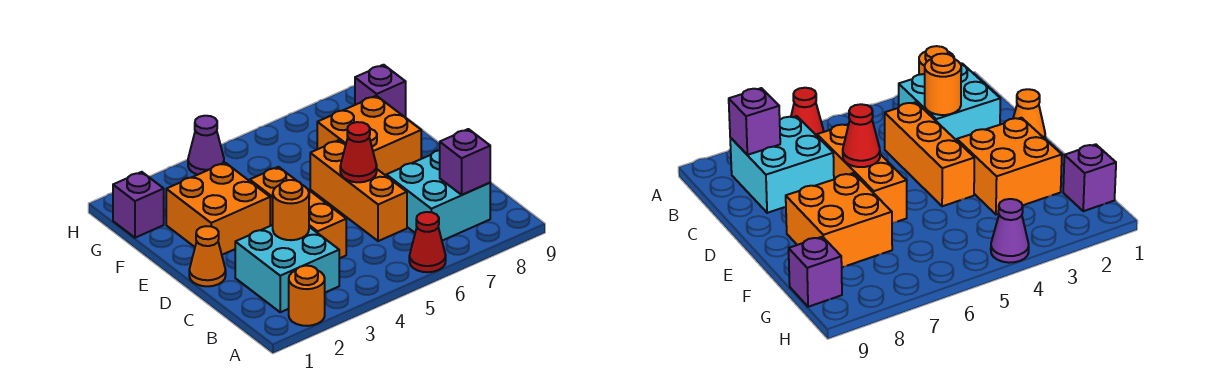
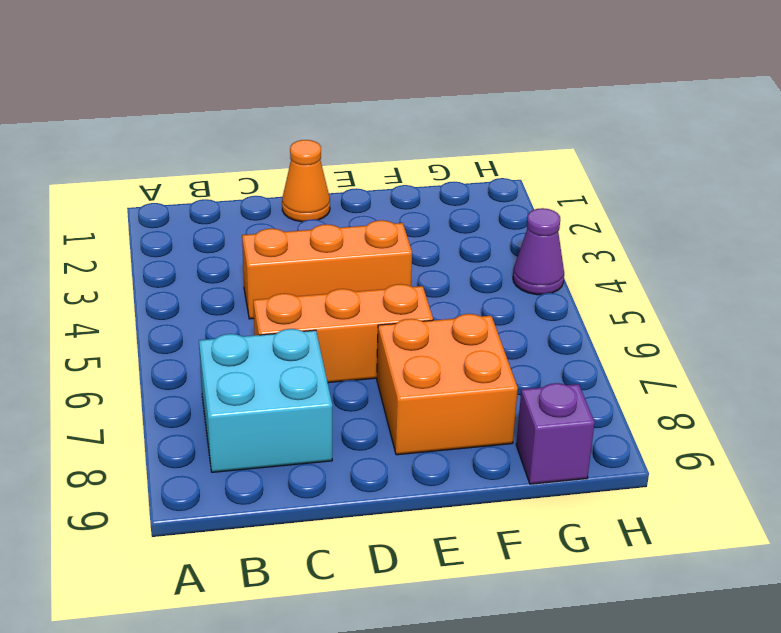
none -> orange round brick A2 level 1
none -> red cone A6 level 1
none -> cyan brick B2:C3 level 1

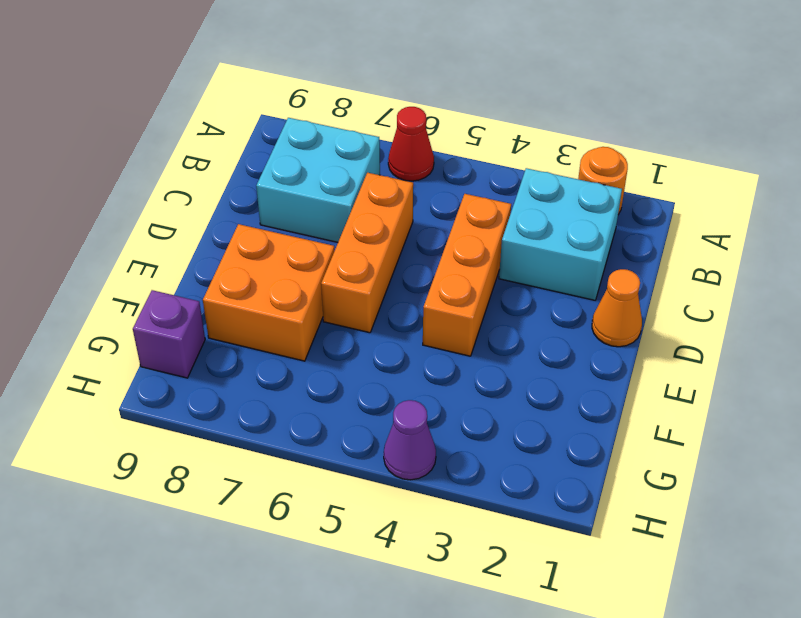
none -> orange brick E2:F3 level 1
none -> purple brick G1 level 1
none -> purple brick B8 level 2

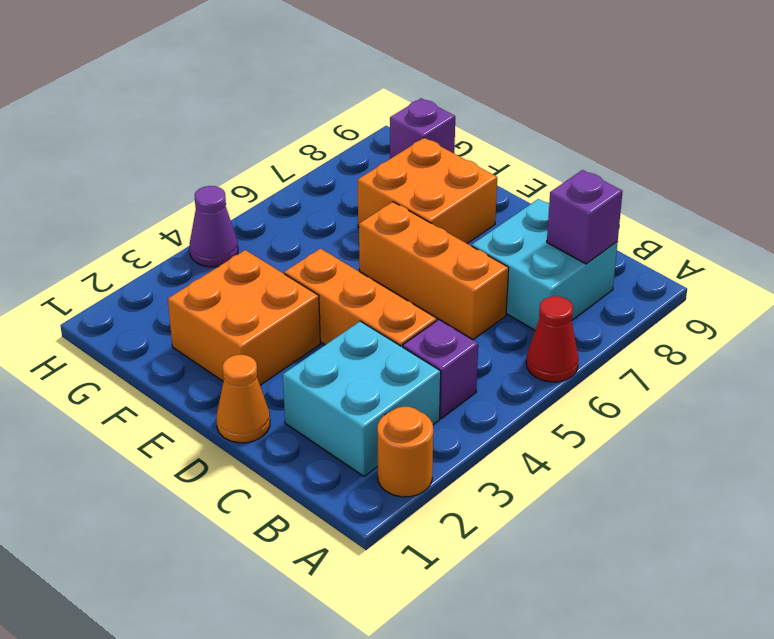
purple brick B4 level 1 -> purple brick G1 level 1
none -> orange round brick C3 level 2
none -> red cone D6 level 2

